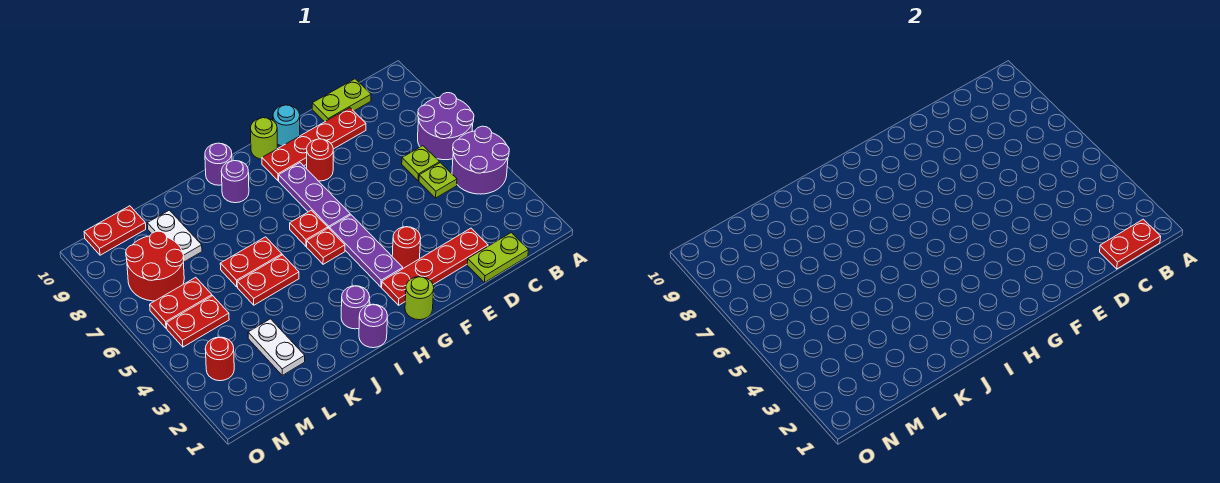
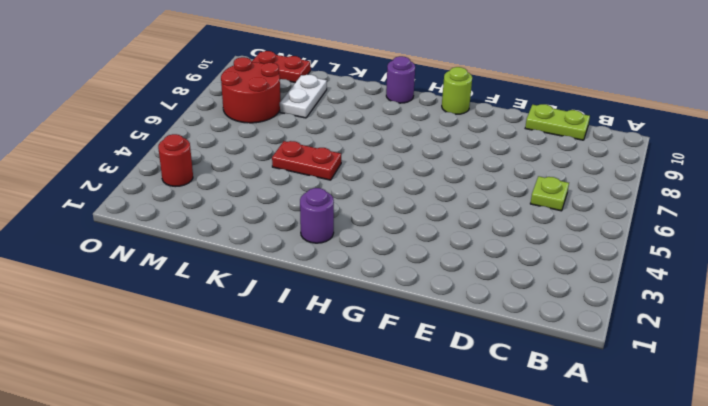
none -> purple round brick A4:B5 level 1
none -> purple round brick A6:B7 level 1
none -> lime plate C1:D1 level 1
none -> lime plate C5 level 1

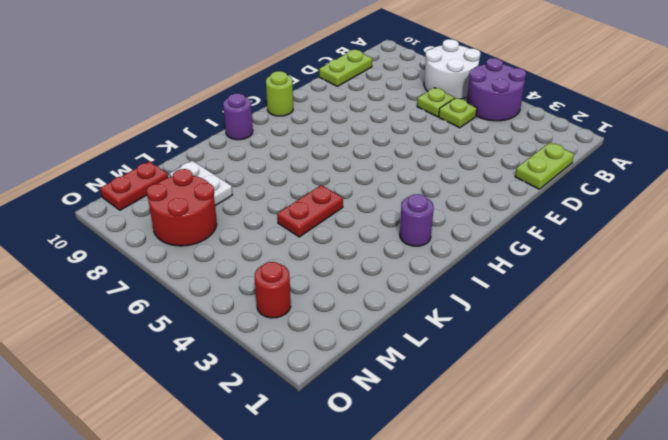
white round brick A6:B7 level 1 -> purple round brick A6:B7 level 1
none -> red plate D2:G2 level 1
none -> red plate D9:G9 level 1
none -> red round brick F3 level 1
none -> red round brick F8 level 1

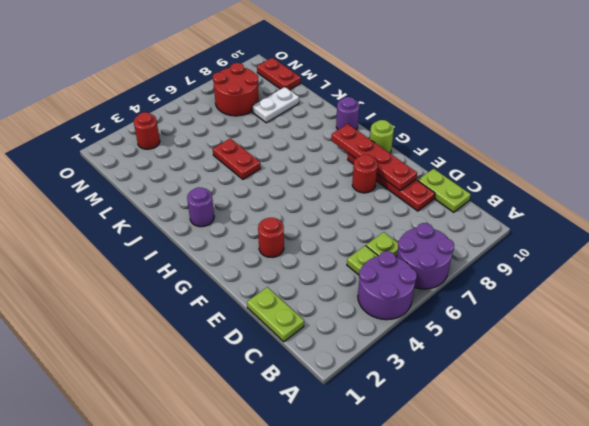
red plate E9:H9 level 2 -> red plate D2:G2 level 1
none -> cyan round brick F10 level 1
none -> lime round brick G1 level 1
none -> purple plate G3:G5 level 1
none -> purple plate G6:G8 level 1

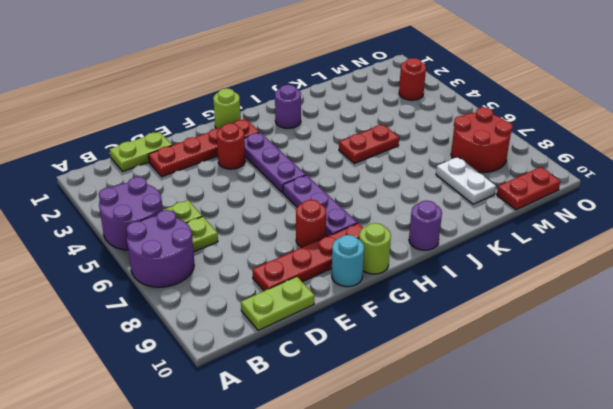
none -> red plate H5 level 1
none -> red plate H6 level 1
none -> purple round brick I1 level 1
none -> purple round brick I9 level 1

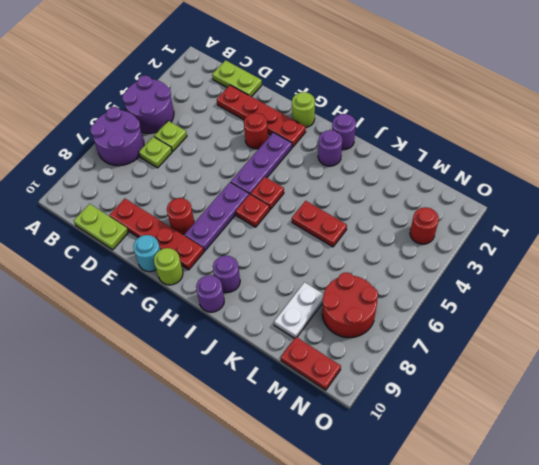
none -> red plate J6:K6 level 1
none -> white plate L2:L3 level 1
none -> red plate M5:N5 level 1
none -> red plate M6:N6 level 1

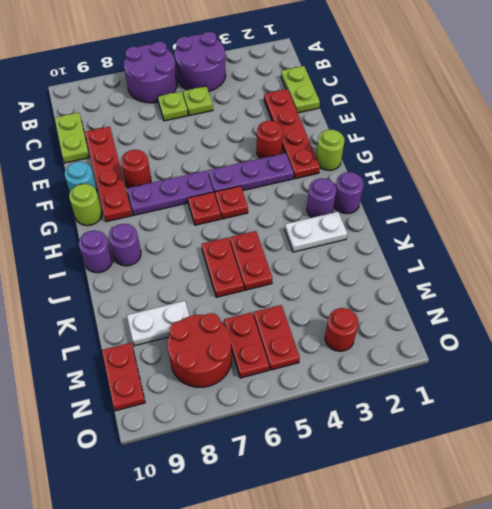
white plate J2:J3 level 1 -> white plate L2:L3 level 1
none -> red plate B1:C1 level 2

